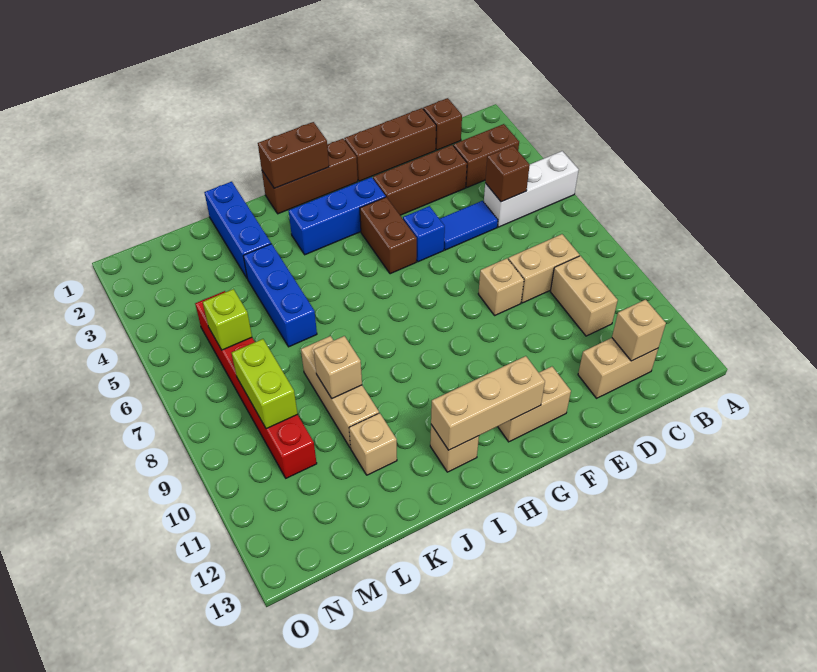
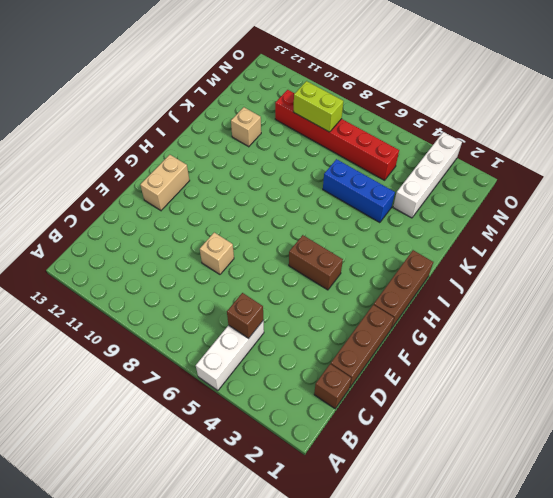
white brick L3:O3 level 1 -> none
none -> brown brick B3:C3 level 1
none -> tan brick C8:D8 level 1
none -> tan brick C9:C10 level 1

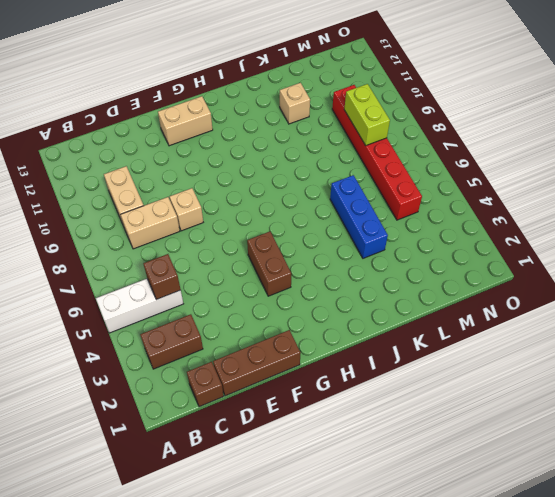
none -> tan brick C12:D12 level 1
none -> brown brick D3:F3 level 1
none -> blue tile D5:E5 level 1

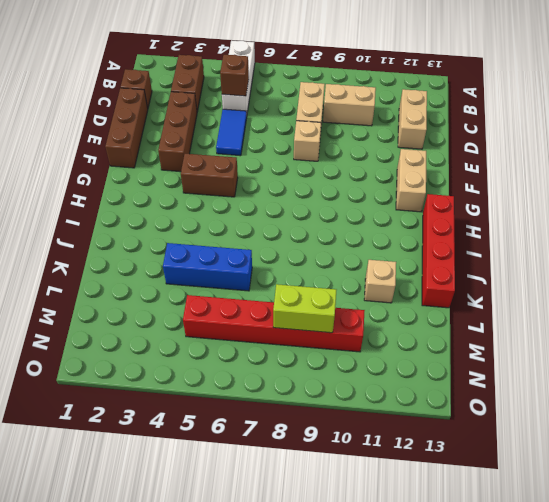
red brick H13:K13 level 1 -> none
none -> blue brick F5 level 1
none -> brown brick G1:I1 level 1
none -> blue brick G3:I3 level 1

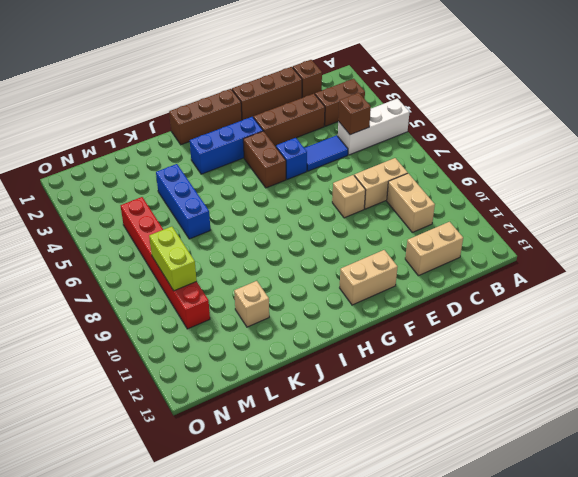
none -> tan brick I12 level 1
none -> blue brick K1:K3 level 1
none -> tan brick K8:K10 level 1

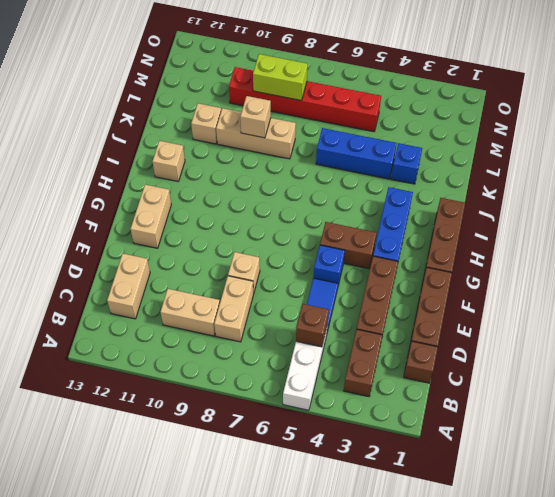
blue brick K3 level 1 -> blue brick K1:K3 level 1
none -> tan brick C12 level 2
none -> tan brick G12:I12 level 2
none -> brown brick H1:I1 level 2

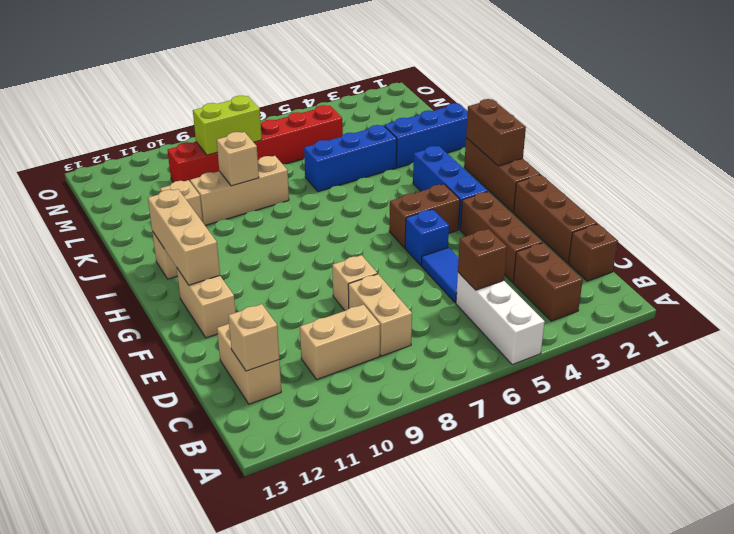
none -> lime brick M6 level 2

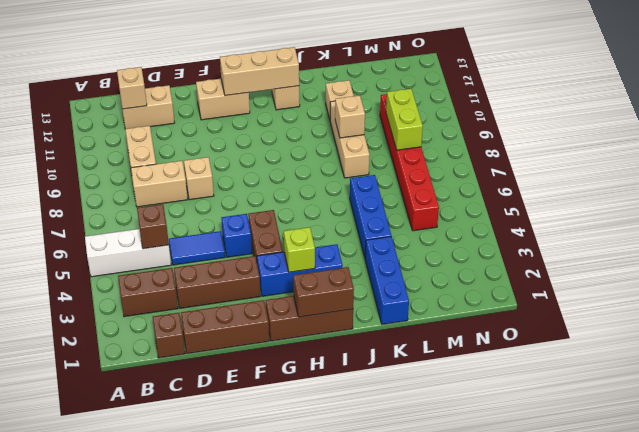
lime brick H3 level 2 -> lime brick M6 level 2

